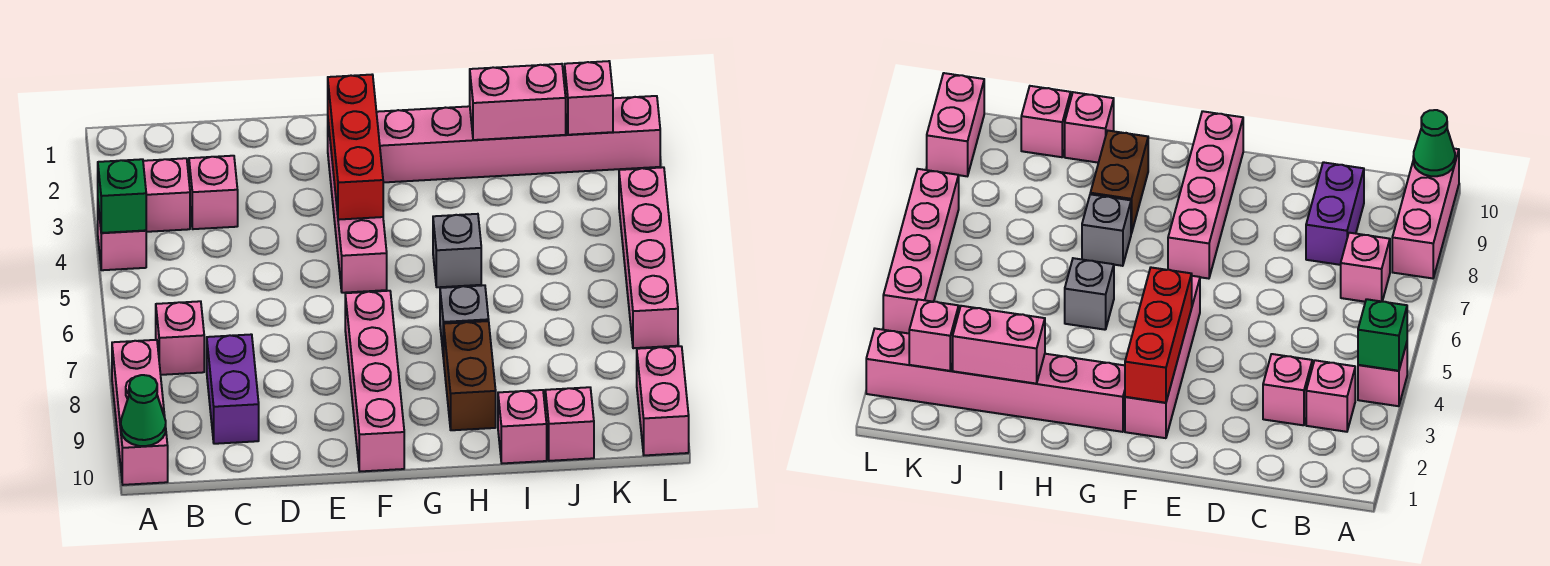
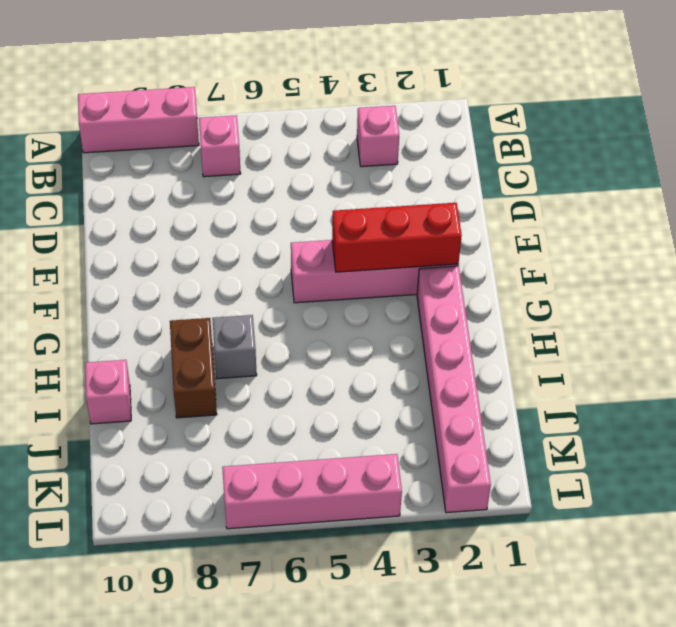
brown brick H8:I8 level 1 -> brown brick H8:H9 level 1
none -> pink brick A4 level 1
none -> pink brick C3 level 1
none -> purple brick C8:C9 level 1

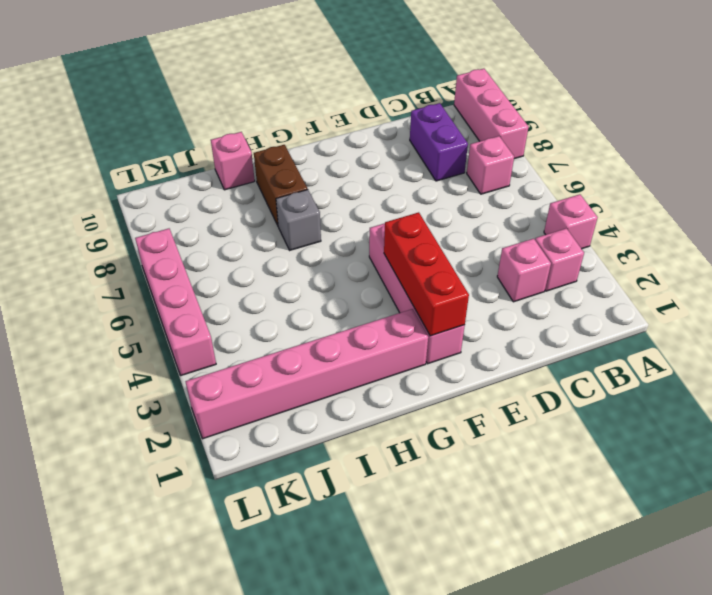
none -> pink brick F7:F10 level 1
none -> grey brick H5 level 1
none -> pink brick J10 level 1

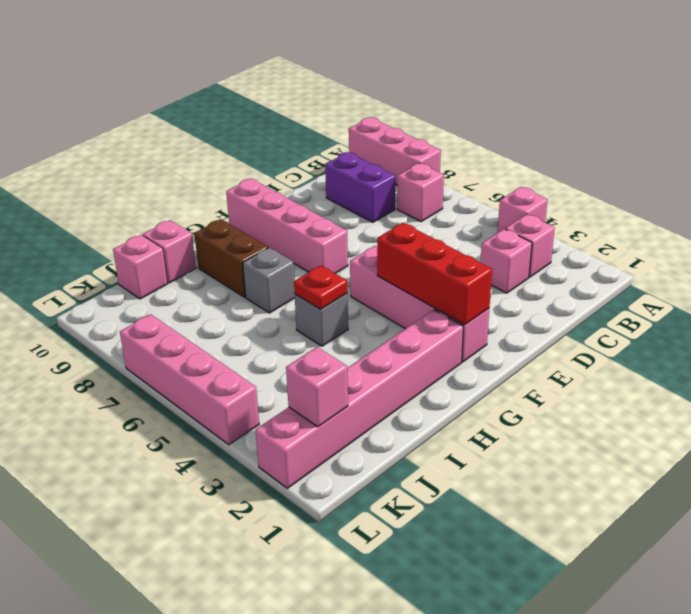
red plate H5 level 2 -> none
none -> pink brick L9:L10 level 1
none -> green brick A4 level 2
none -> green cone A10 level 2

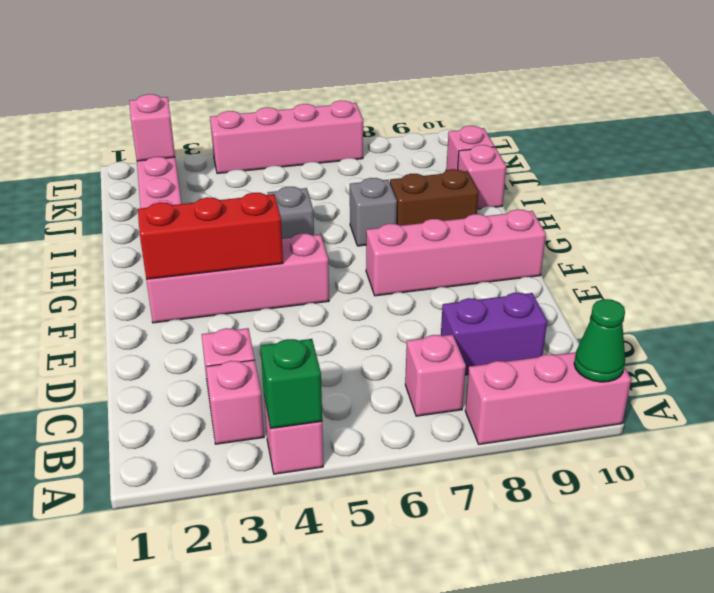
none -> pink brick L9:L10 level 1
none -> pink brick I2:J2 level 2

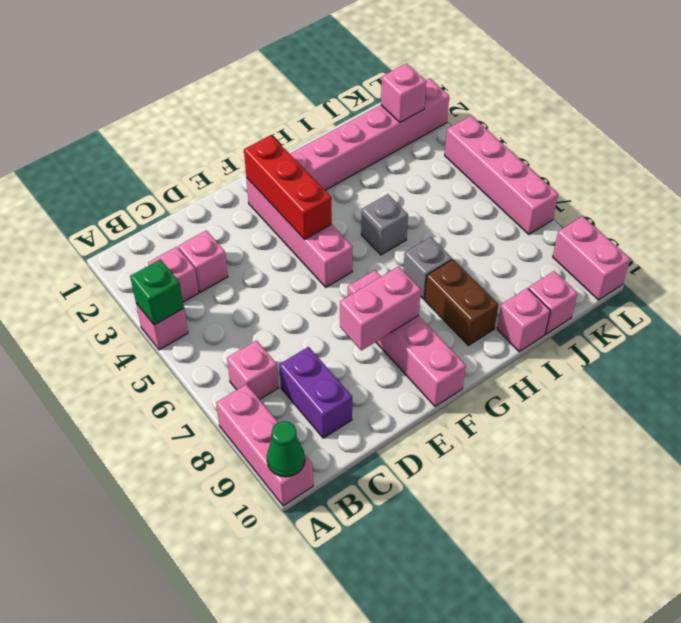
pink brick E8:F8 level 2 -> pink brick I2:J2 level 2

